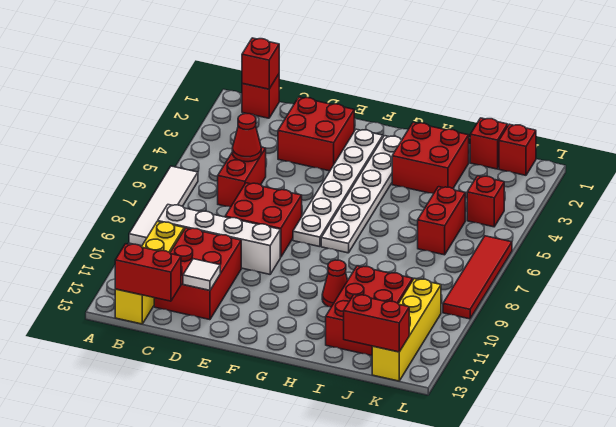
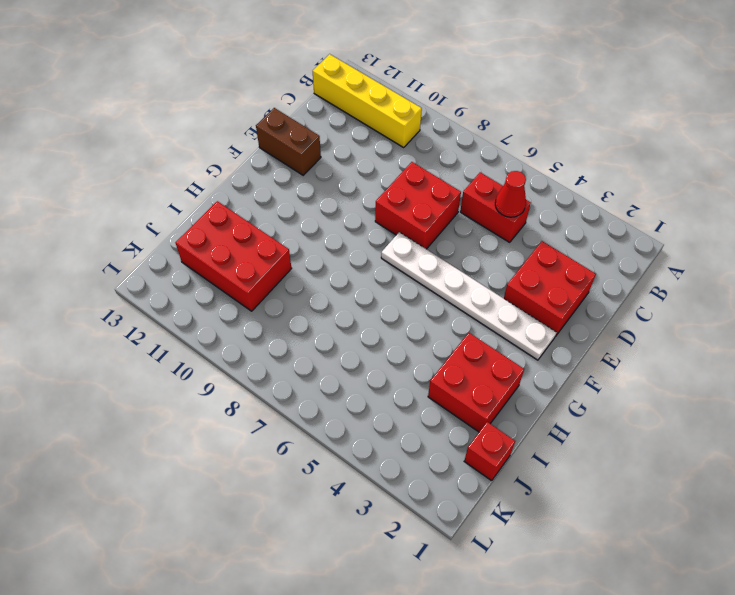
brown brick E12:E13 level 1 -> none
none -> white tile A6:A9 level 1
none -> red brick B1 level 1
none -> white brick B9:E9 level 1

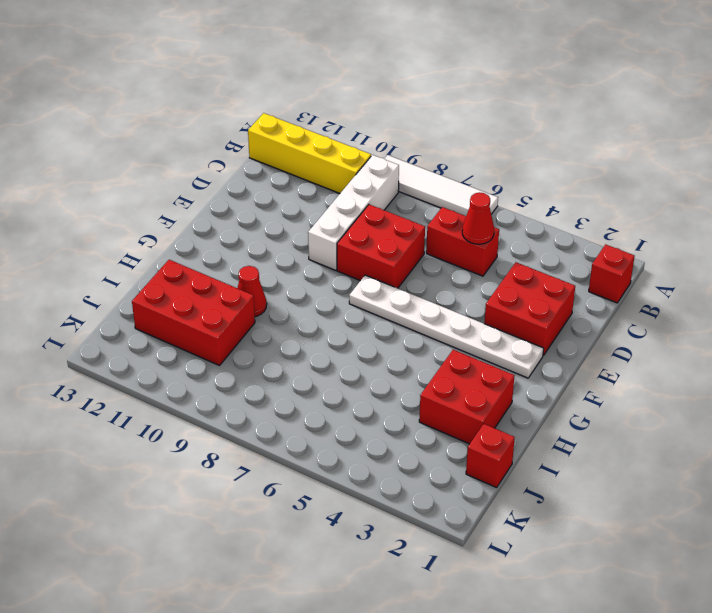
none -> red brick C10:D12 level 1
none -> white plate G2:G7 level 1
none -> red brick J5:J6 level 1

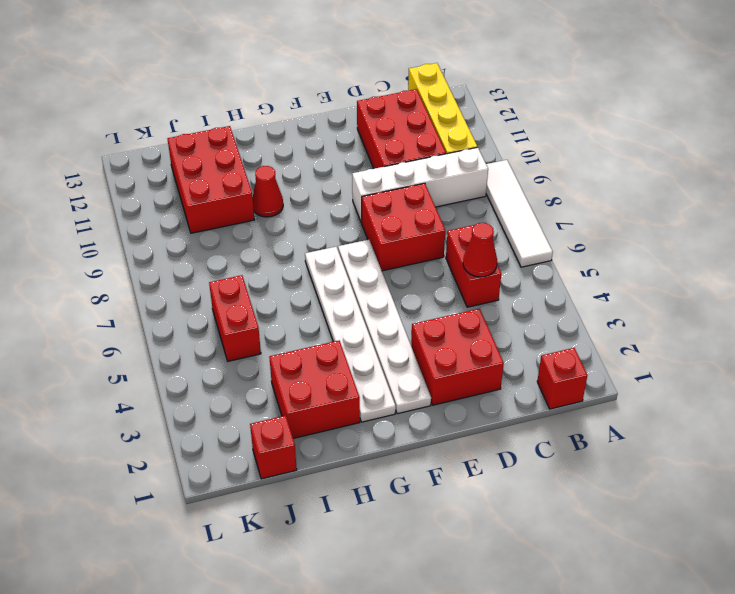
none -> red brick K1 level 1
none -> red brick K4 level 1
none -> yellow brick K10:K13 level 1

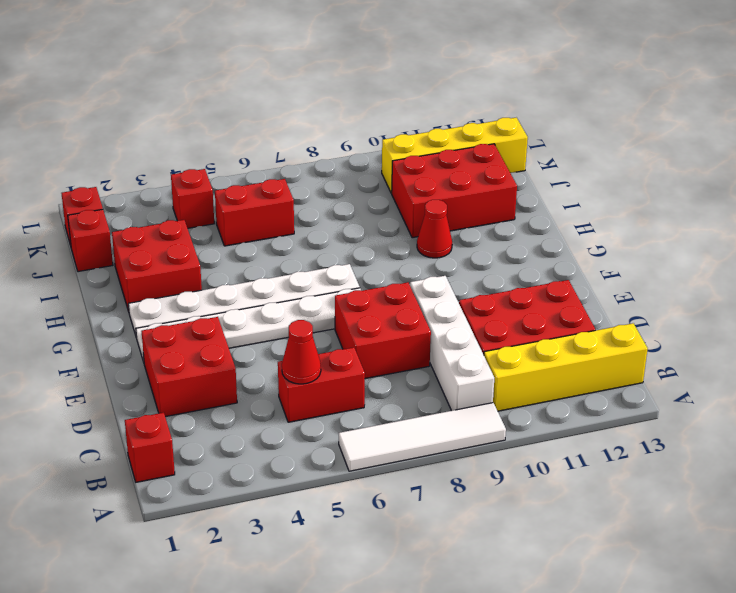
none -> red tile L6:L9 level 1
none -> red brick B1 level 2
none -> red brick B13:C13 level 2

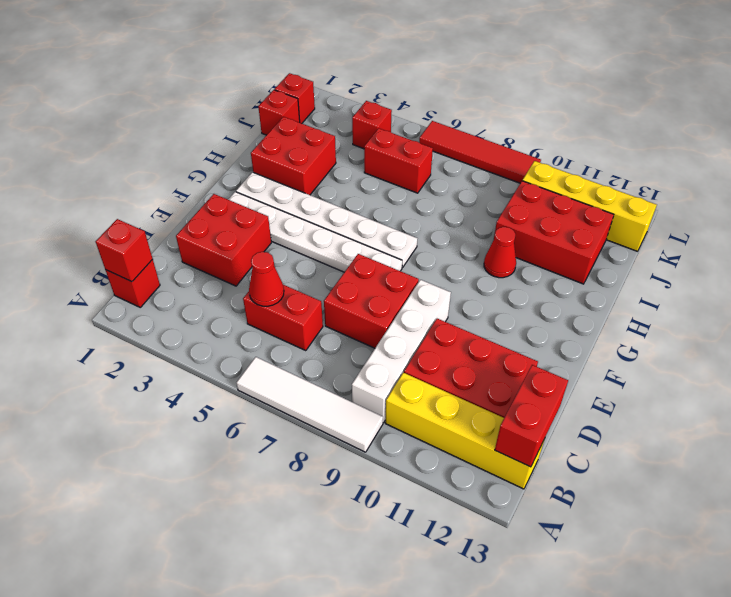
none -> white tile D12 level 2
none -> red brick J13:K13 level 2

